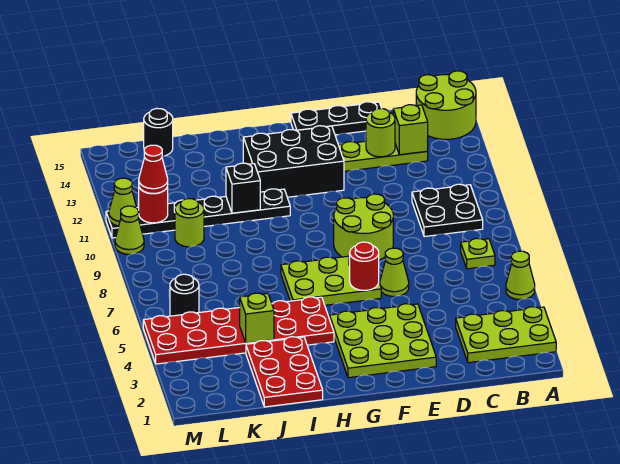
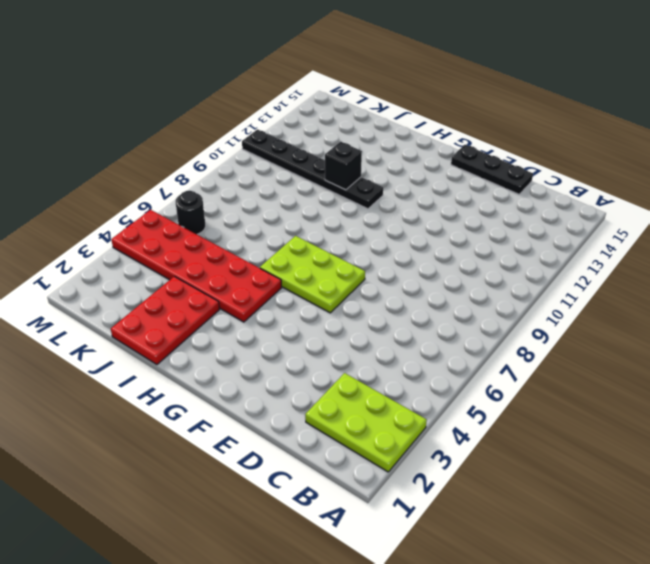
none -> lime cone A5 level 1
none -> lime round brick A14:B15 level 1
none -> lime plate B7 level 1

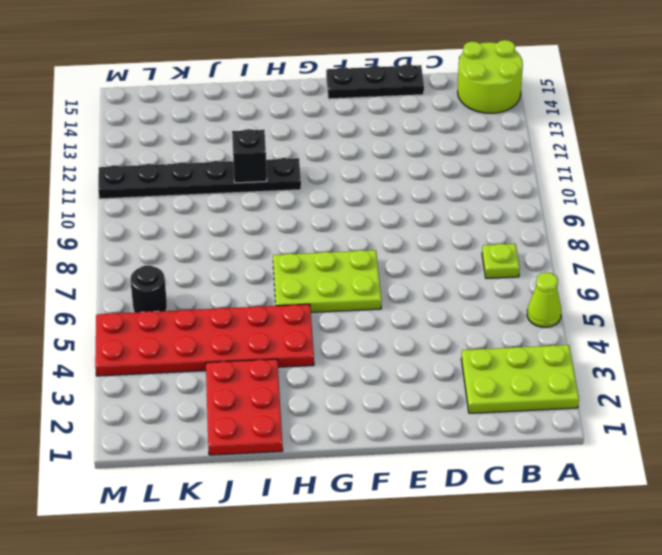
none -> black plate B9:C10 level 1
none -> lime plate C13:E13 level 1
none -> lime plate E2:G4 level 1

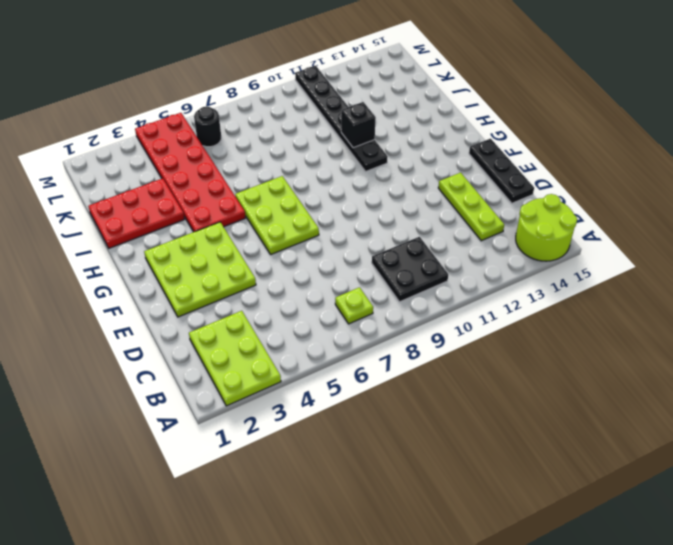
none -> lime cone A5 level 1
none -> lime cone E6 level 1
none -> lime round brick E8:F9 level 1

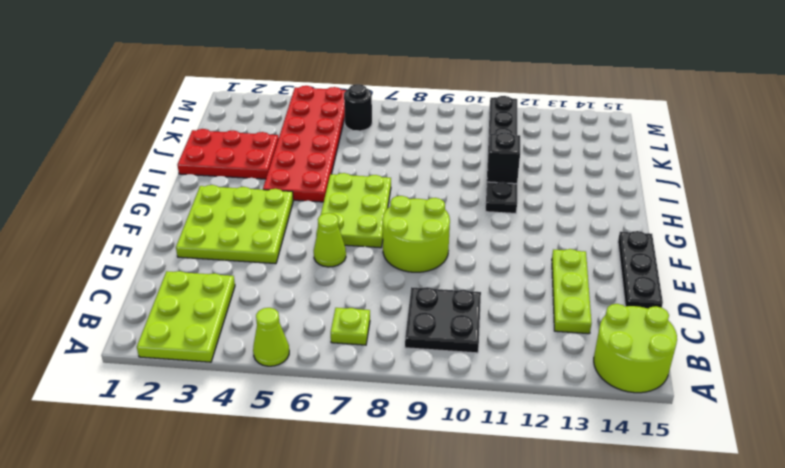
none -> black brick F12:H13 level 1
none -> lime round brick K10 level 1
none -> black round brick K15 level 1

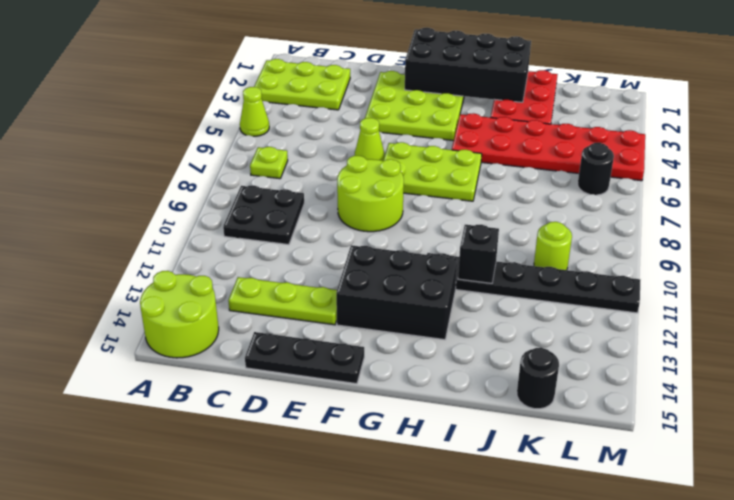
black brick F1:I2 level 2 -> none
none -> lime cone M10 level 1
none -> lime brick C13 level 2
none -> lime round brick D13 level 2

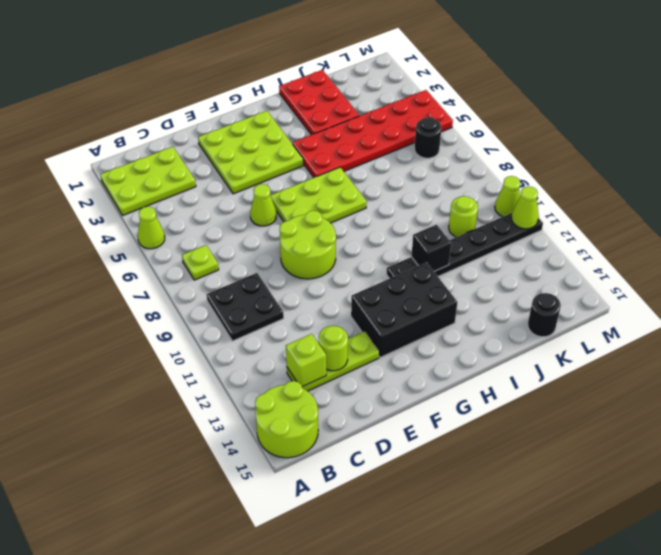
none -> black plate D15:F15 level 1
none -> red round brick F6 level 2
none -> lime brick J4 level 2

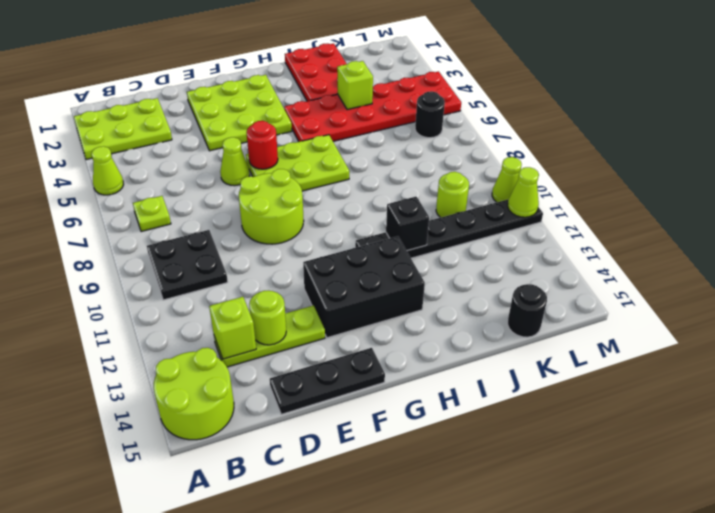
none -> red round brick L11 level 2
none -> red cone L11 level 3

